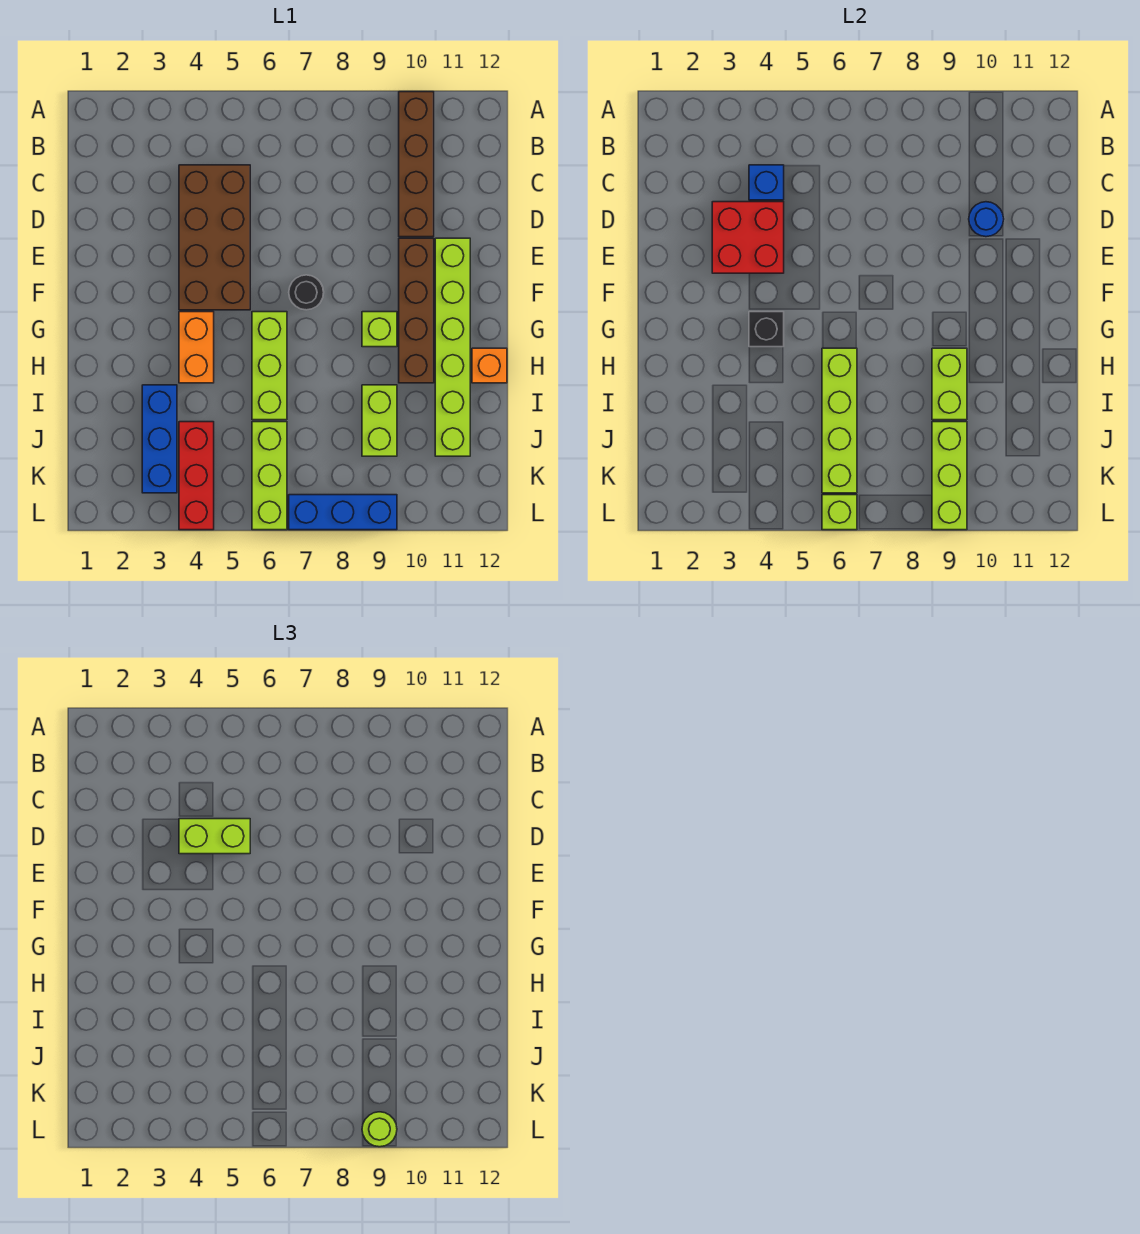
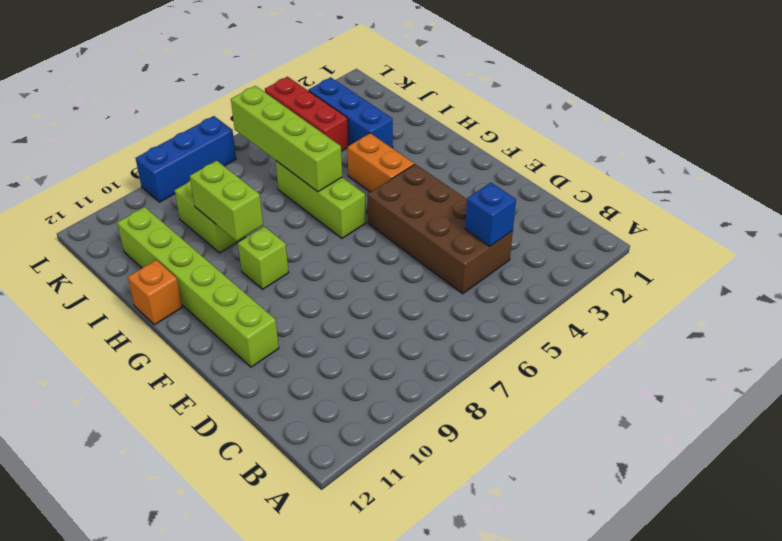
none -> brown brick A10:D10 level 1
none -> brown brick E10:H10 level 1
none -> black round brick F7 level 1

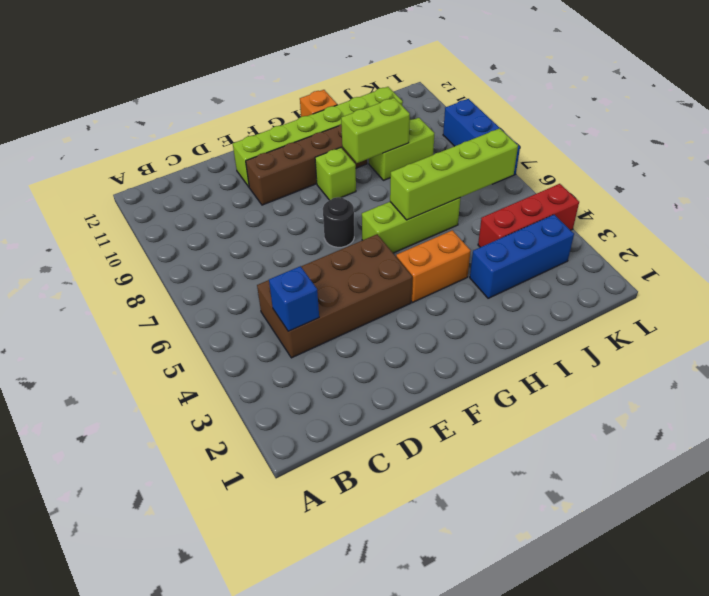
none -> brown brick A10:D10 level 1
none -> lime brick J6:L6 level 1
none -> red brick D3:E4 level 2

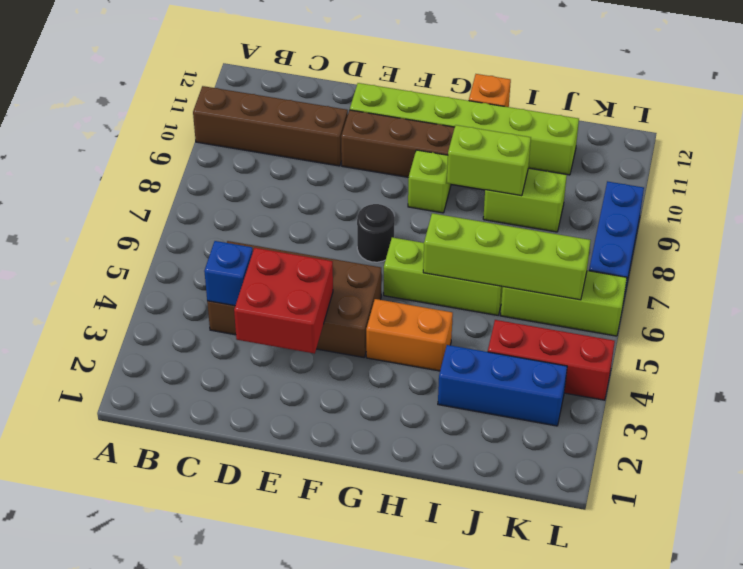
none -> blue round brick D10 level 2
none -> black brick G4 level 2
none -> lime brick J9:L9 level 2

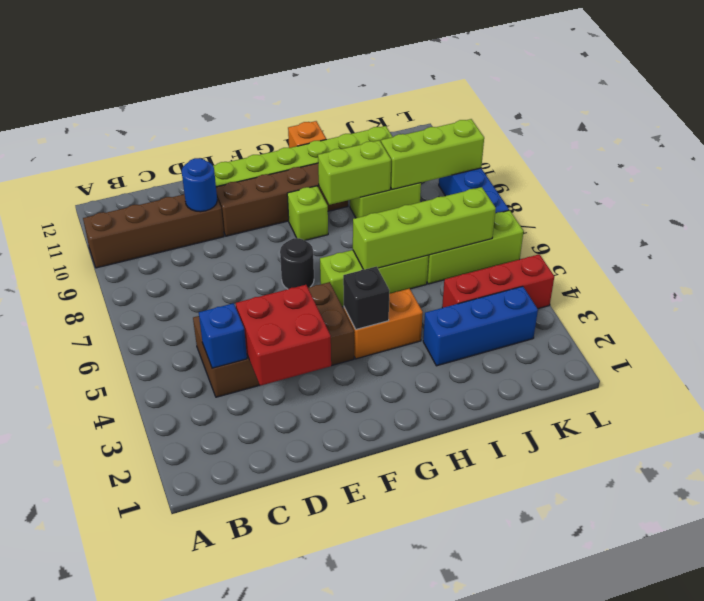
none -> lime brick L6 level 2
none -> lime brick D4:D5 level 3
none -> lime round brick L9 level 3

